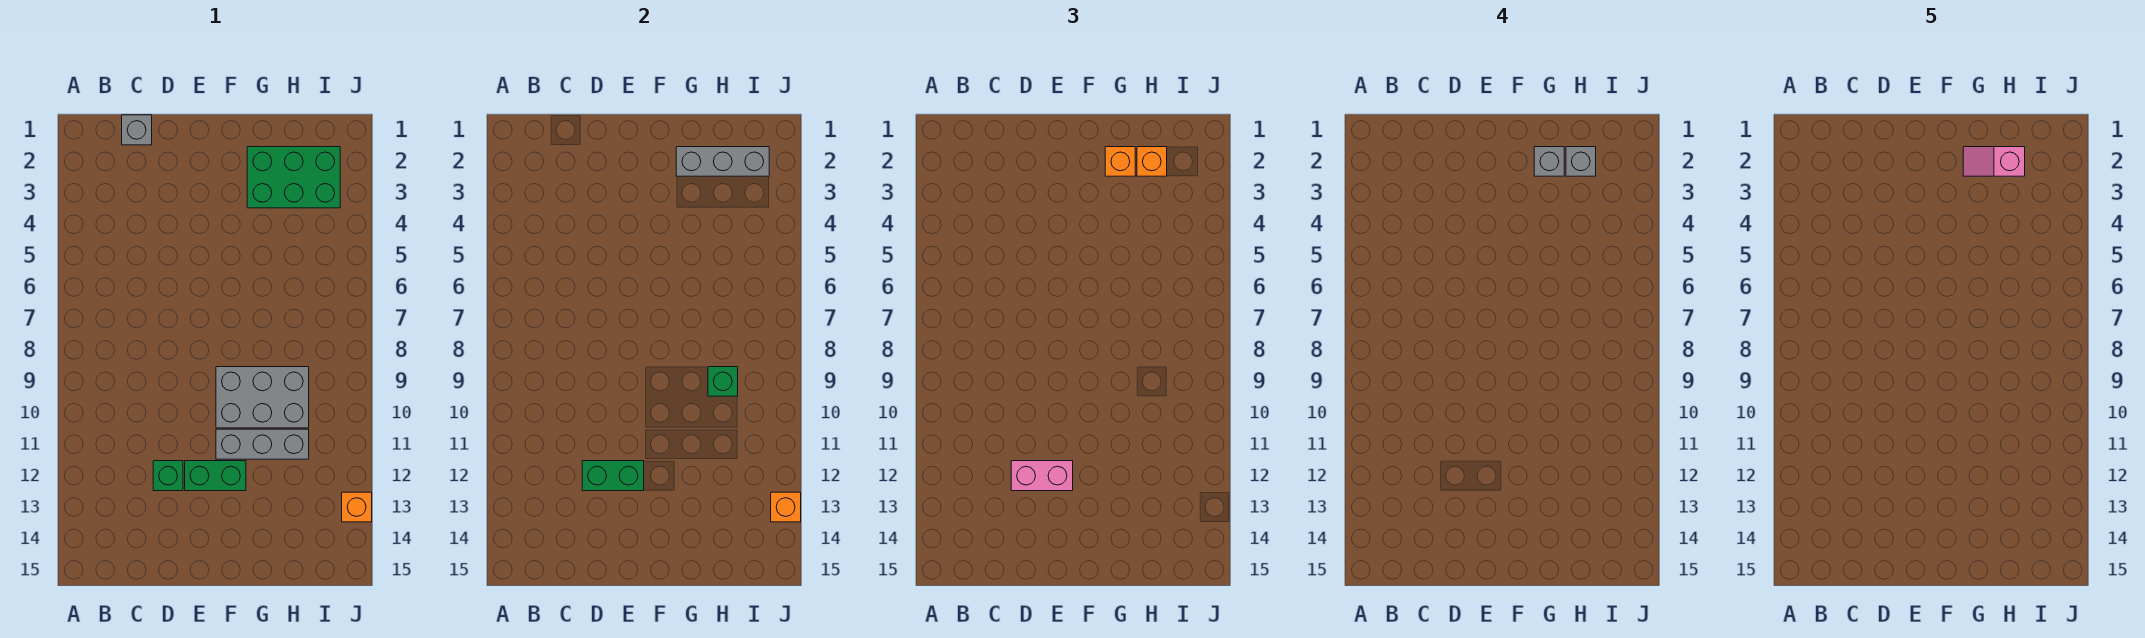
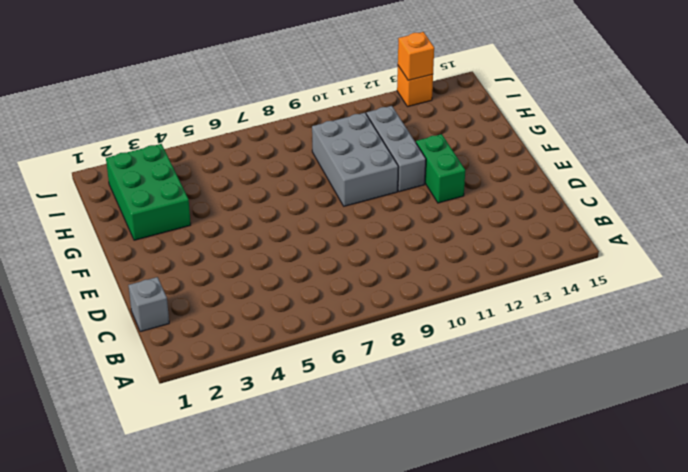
none -> green brick D12 level 1
none -> green brick D12:E12 level 2
none -> grey brick G2:I2 level 2

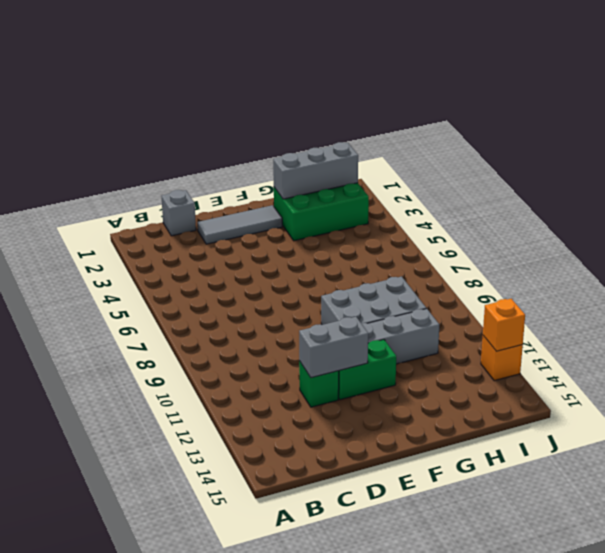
grey tile D2:F2 level 1 -> none
grey brick D12:E12 level 2 -> green brick D12:E12 level 2
none -> green brick H9 level 2
none -> pink brick D12:E12 level 3
none -> orange brick G2 level 3

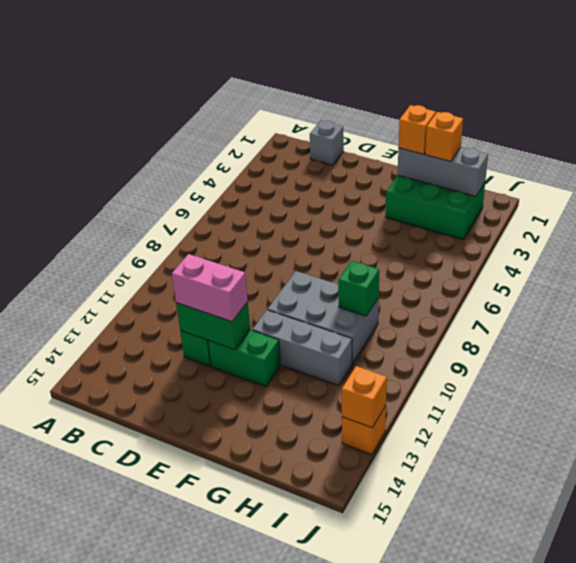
none -> grey brick G2 level 4
none -> grey brick H2 level 4
none -> pink slope G2:H2 level 5 top H

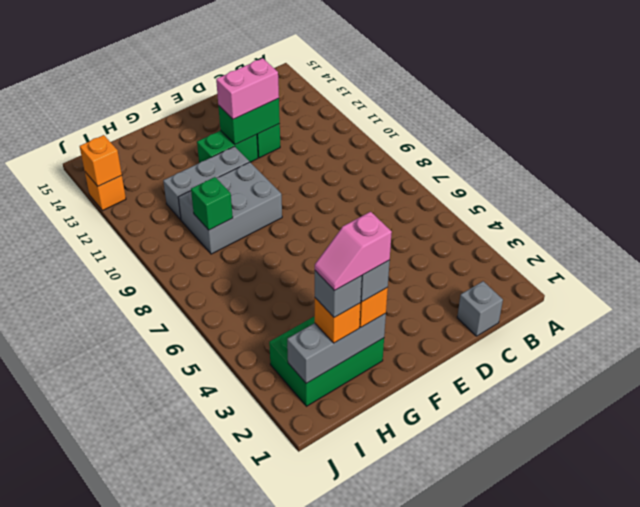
pink slope G2:H2 level 5 top G -> pink slope G2:H2 level 5 top H

